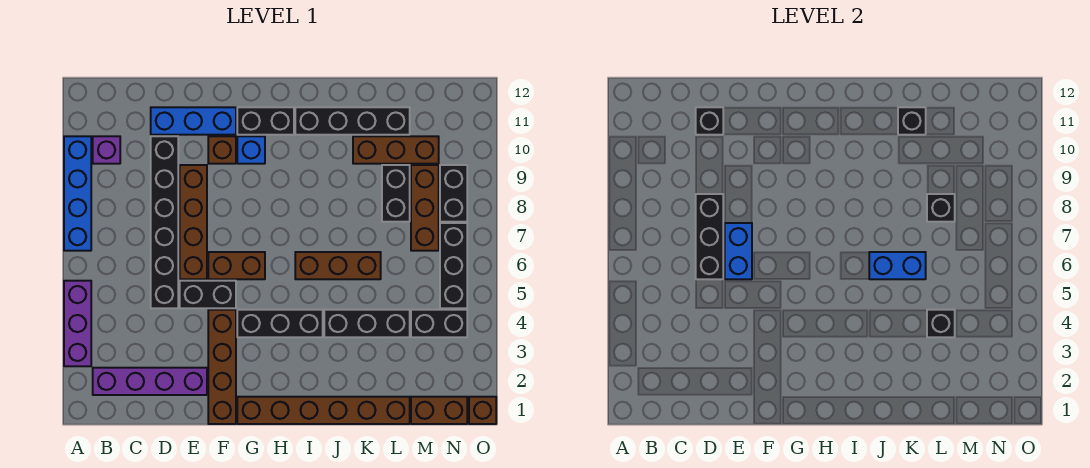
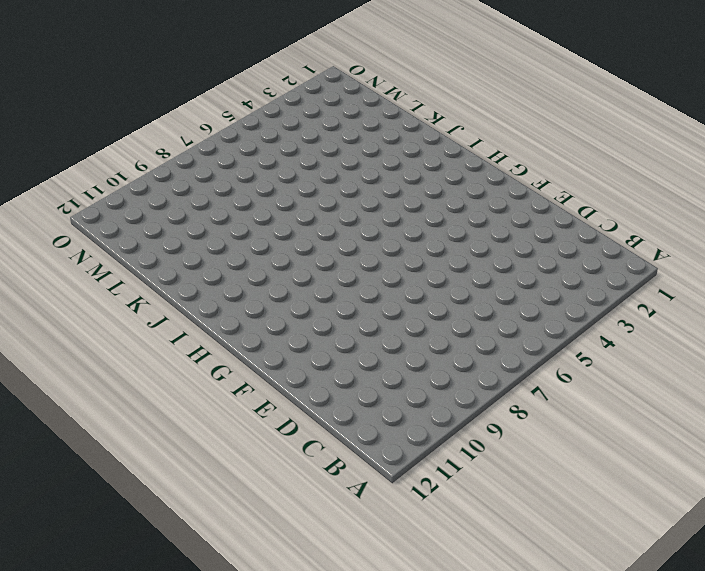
none -> purple brick A3:A5 level 1
none -> blue brick A7:A10 level 1
none -> purple brick B2:E2 level 1
none -> purple brick B10 level 1

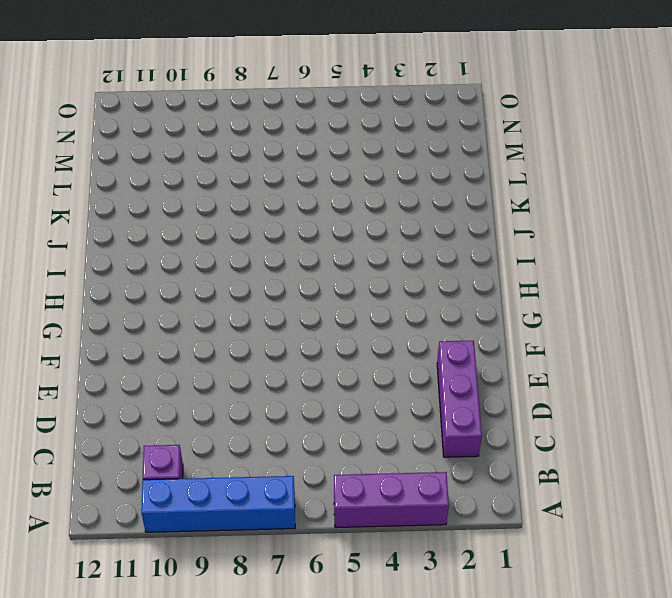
purple brick C2:E2 level 1 -> purple brick B2:E2 level 1
none -> black brick D5:D10 level 1
none -> blue brick D11:F11 level 1
none -> black brick E5:F5 level 1
none -> brown brick E6:E9 level 1

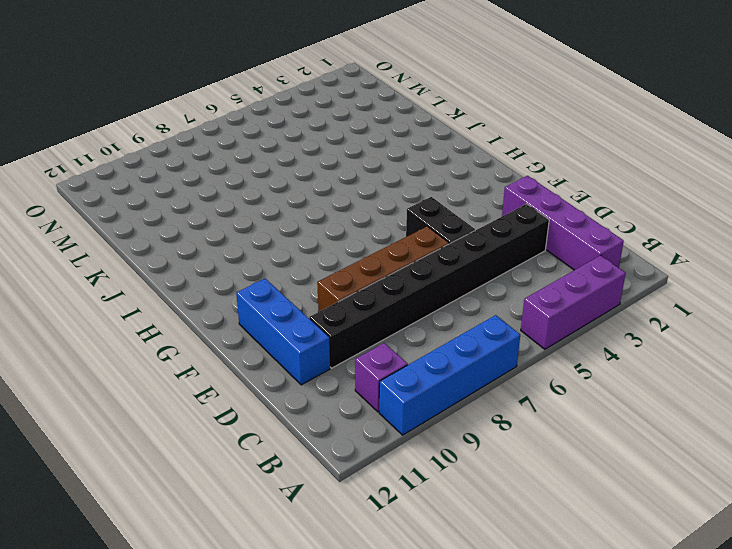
black brick D3:D10 level 1 -> black brick D5:D10 level 1
none -> brown brick F1:F4 level 1
none -> brown brick F6:G6 level 1
none -> brown brick F10 level 1
none -> brown brick G1:L1 level 1

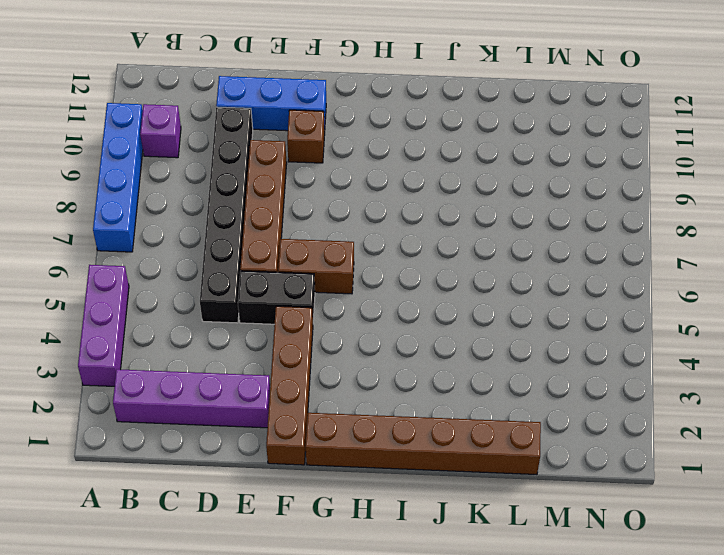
none -> black brick G4:I4 level 1
none -> blue brick G10 level 1
none -> black brick G11:H11 level 1
none -> brown brick I6:K6 level 1

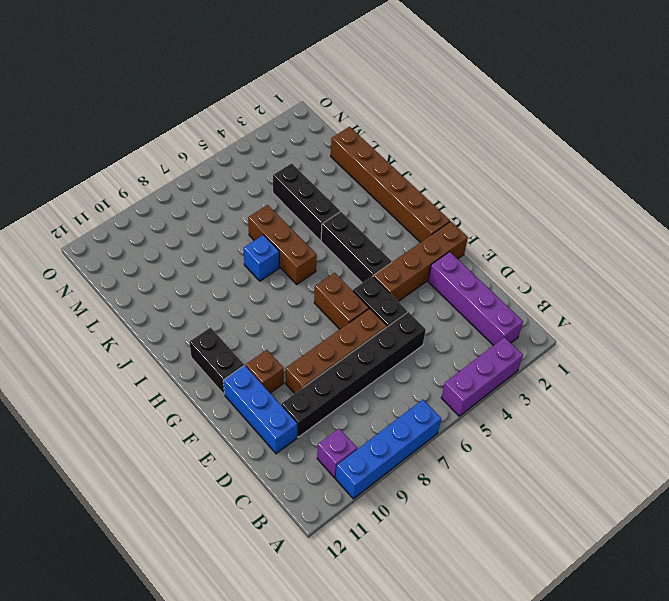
blue brick J7 level 1 -> blue brick G10 level 1
none -> black brick I11:L11 level 1
none -> brown brick K10:M10 level 1
none -> black brick L8:L9 level 1
none -> brown brick M1:N1 level 1

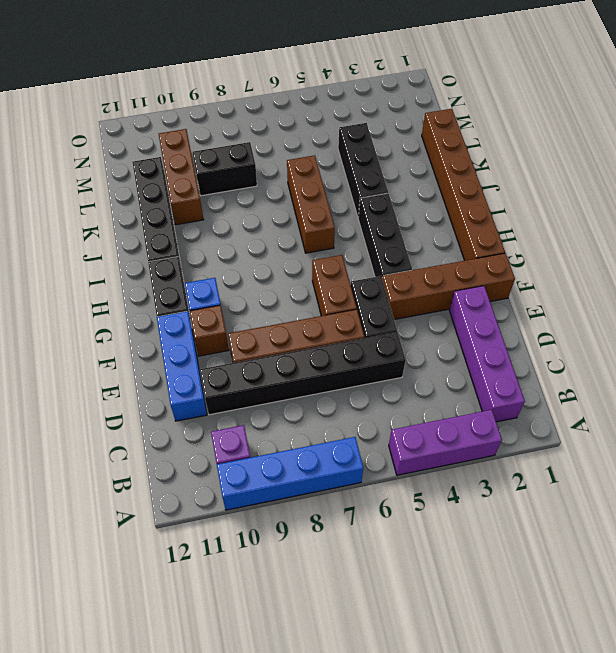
none -> brown brick M1:N1 level 1
none -> black brick M4:N4 level 1
none -> brown brick M7:M9 level 1
none -> black brick N5:N7 level 1

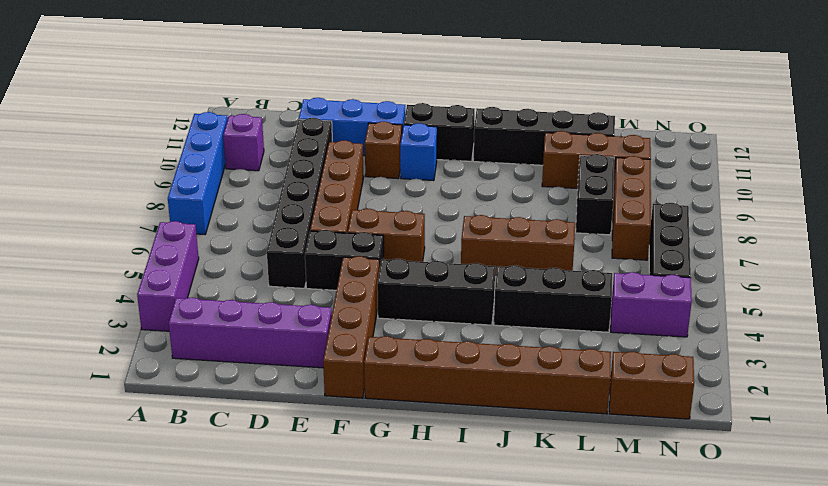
purple brick M4:N4 level 1 -> black brick M4:N4 level 1
none -> black brick N8:N9 level 1
none -> brown brick O1 level 1
none -> black brick D6:D8 level 2
none -> black brick D11 level 2

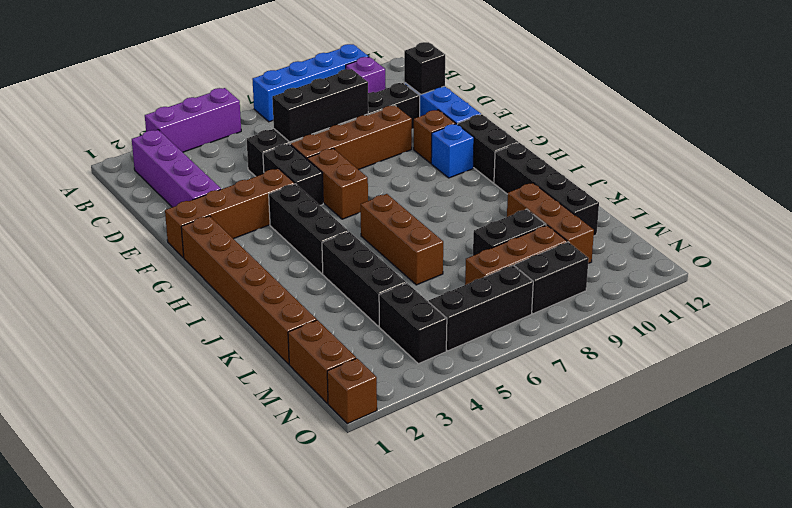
none -> blue brick E6:E7 level 2
none -> blue brick J6:K6 level 2
none -> black brick K11 level 2
none -> black brick L4 level 2

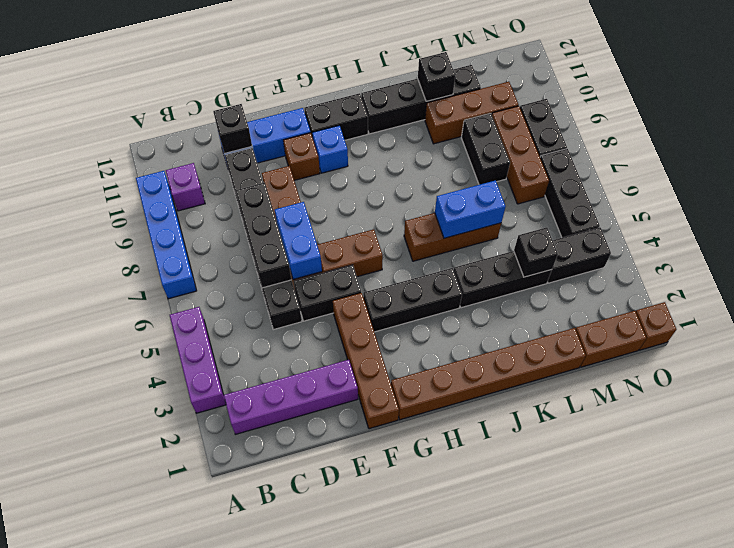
none -> black brick L8 level 2

